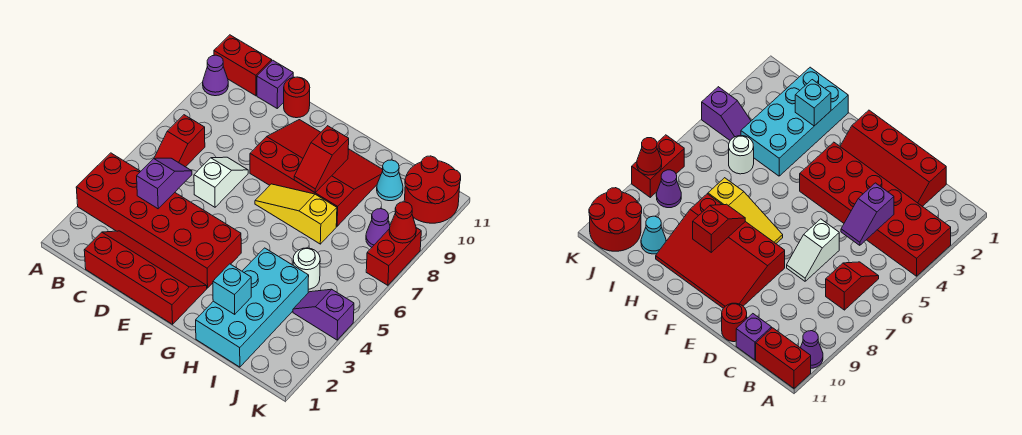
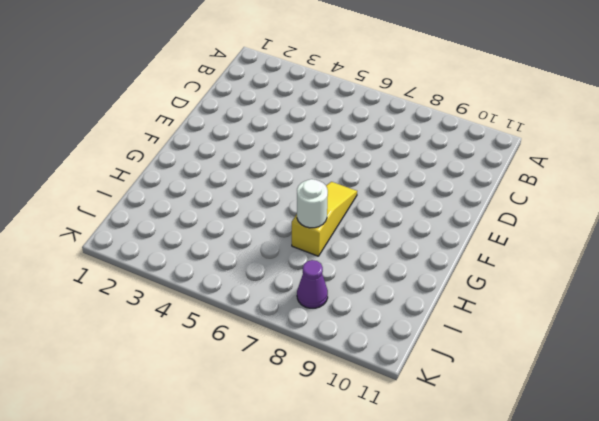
white round brick H7 level 2 -> white round brick I5 level 1
none -> red brick A3:F4 level 1
none -> purple cone A10 level 1
none -> red brick A11:B11 level 1

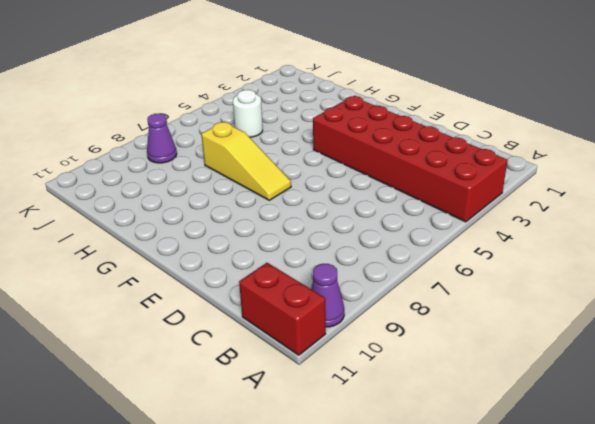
none -> red slope B6:B7 level 1 top 7
none -> red slope C1:F2 level 1 top 1
none -> purple brick C11 level 1

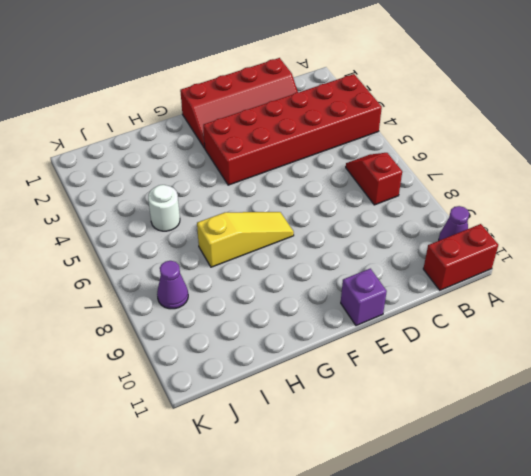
purple brick E11 level 1 -> purple brick C11 level 1
none -> white slope D6:D7 level 1 top 6
none -> red round brick D11 level 1
none -> red slope E8:H10 level 1 top 8

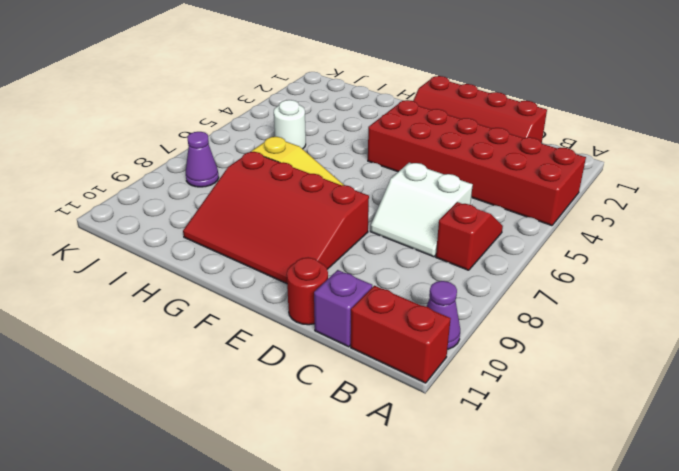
white slope C6:D7 level 1 top 6 -> white slope D6:D7 level 1 top 6
none -> cyan brick H1:I4 level 1
none -> cyan cone I10 level 1
none -> purple slope J4:K4 level 1 top K

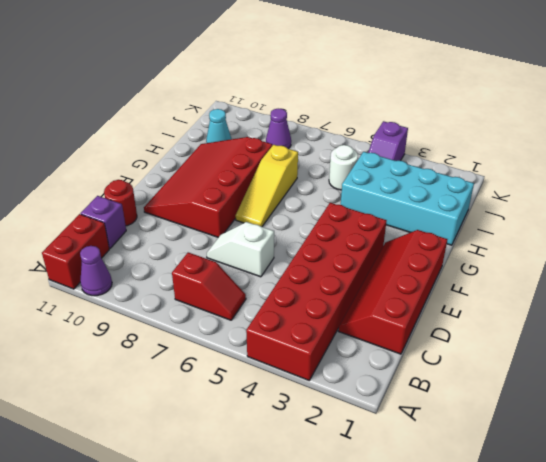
none -> red round brick J10:K11 level 1
none -> red brick K7:K8 level 1
none -> purple slope C4:C5 level 2 top 4

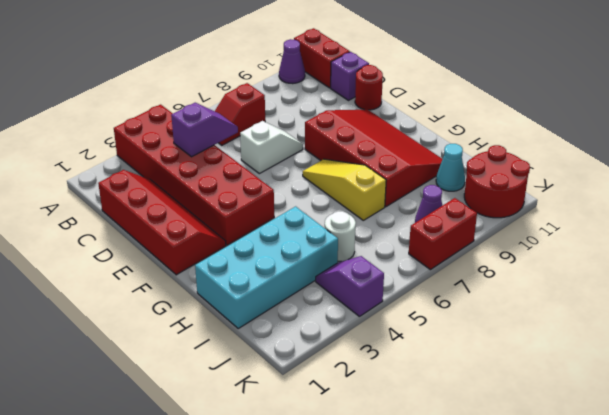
none -> red slope G8:G9 level 2 top 9
none -> cyan brick H2 level 2
none -> red cone K8 level 2

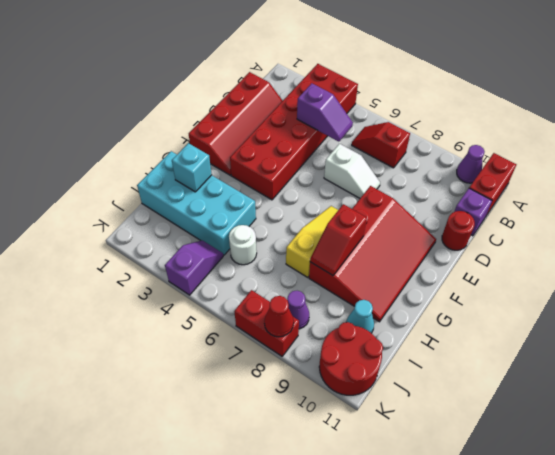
red slope G8:H8 level 2 top G -> red slope G8:G9 level 2 top 9

